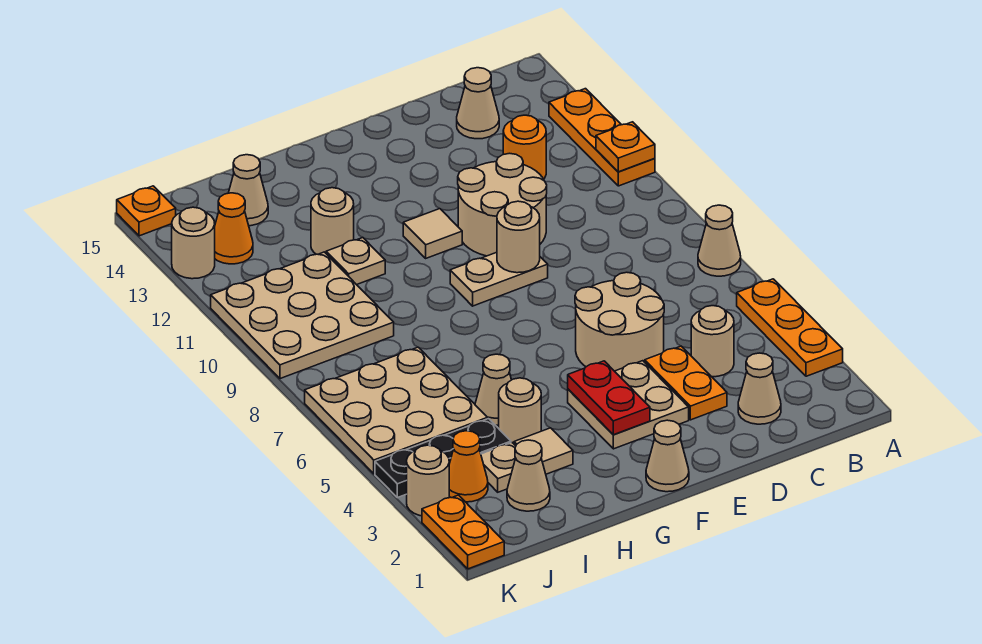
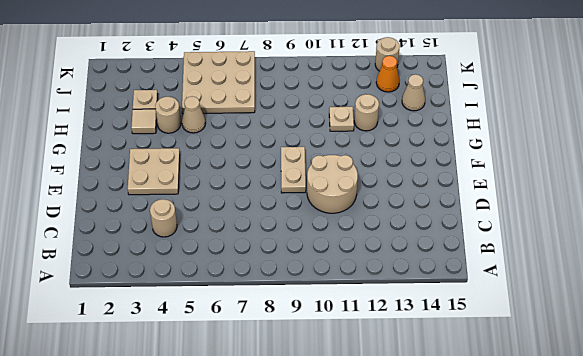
none -> orange plate A3:A5 level 1
none -> tan cone A7 level 1
none -> orange plate A11:A13 level 1
none -> tan cone C2 level 1

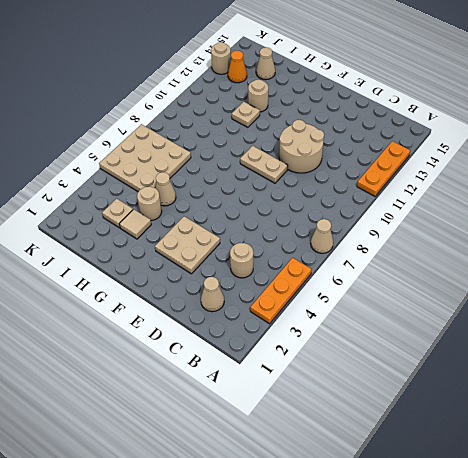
none -> orange round brick C12 level 1
none -> tan cone C14 level 1
none -> orange plate D3:D4 level 1
none -> tan round brick D5:E6 level 1

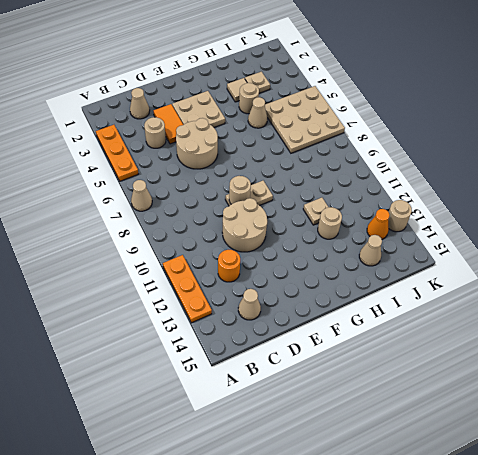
orange tile D3:D4 level 1 -> orange plate D3:D4 level 1
none -> tan cone F1 level 1
none -> tan tile F11 level 1
none -> tan cone I2 level 1
none -> black plate I4:K4 level 1

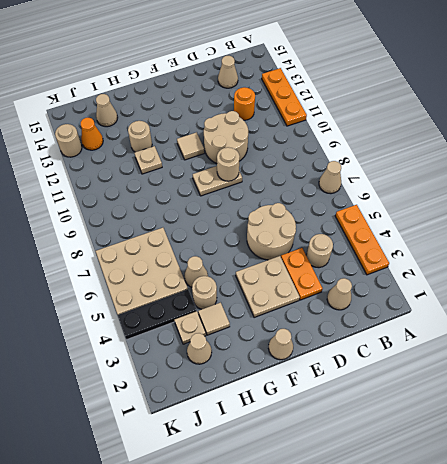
none -> tan plate I9:K11 level 1
none -> orange cone J3 level 1
none -> orange plate K1:K2 level 1
none -> tan round brick K3 level 1

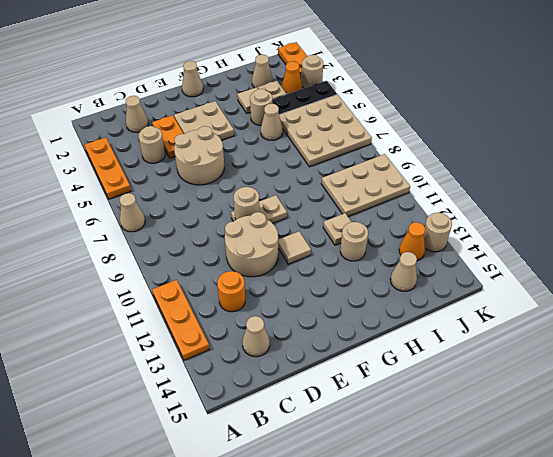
tan plate I9:K10 level 1 -> tan plate I9:K11 level 1
none -> orange plate K15 level 1
none -> orange plate A11 level 2
none -> red plate F3:F4 level 2

